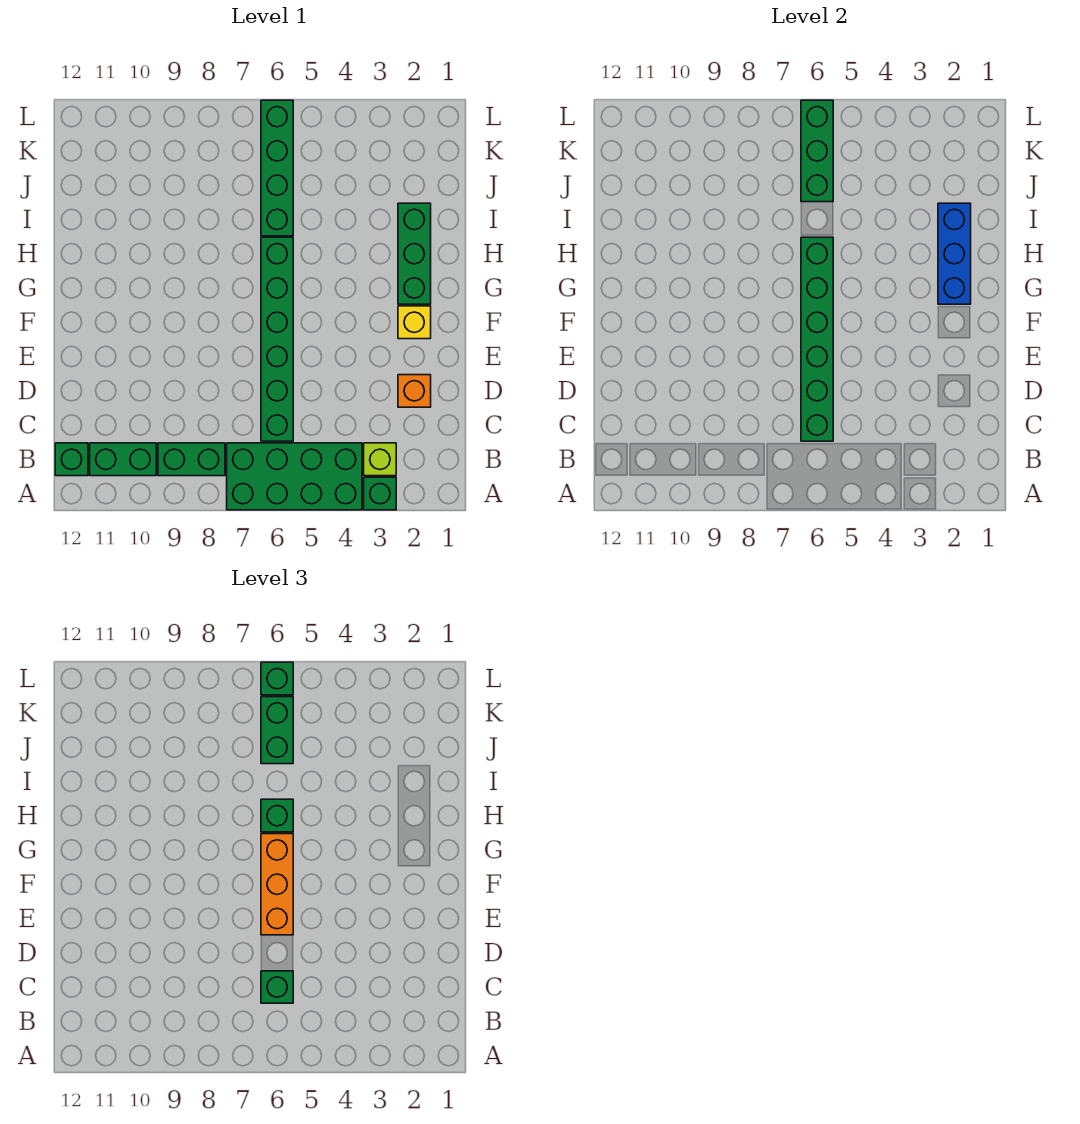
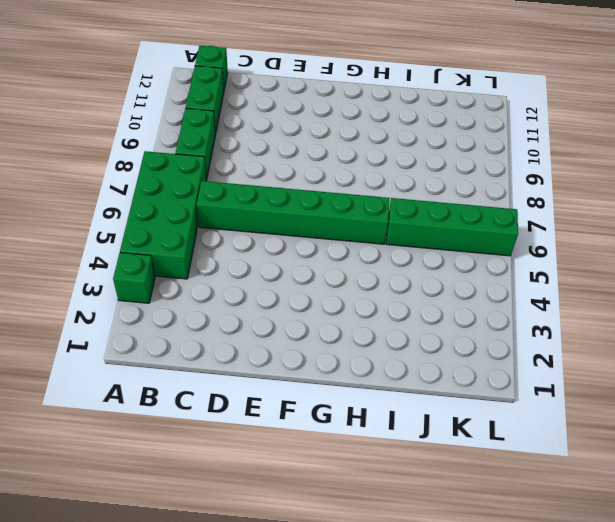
none -> lime brick B3 level 1
none -> orange brick D2 level 1
none -> yellow brick F2 level 1

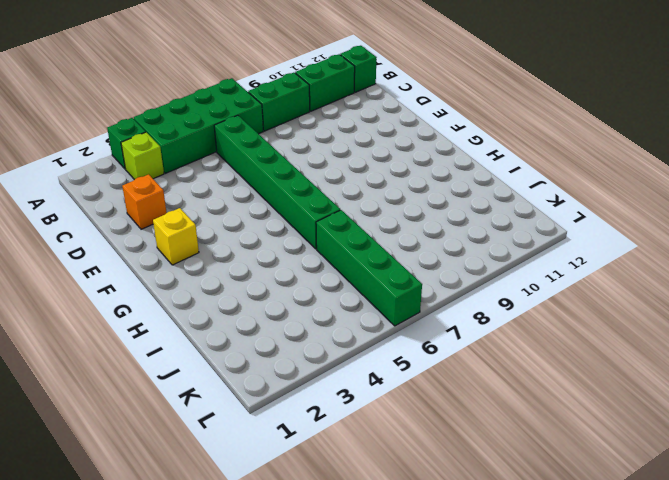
none -> green brick G2:I2 level 1
none -> green brick C6:H6 level 2
none -> blue brick G2:I2 level 2

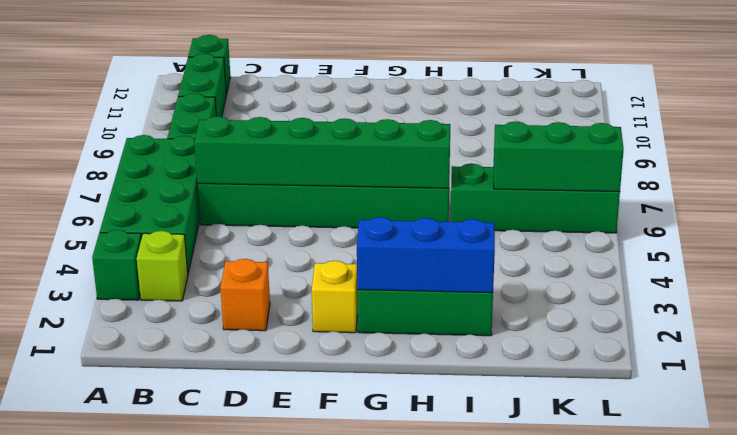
none -> green brick C6 level 3
none -> orange brick E6:G6 level 3
none -> green brick H6 level 3

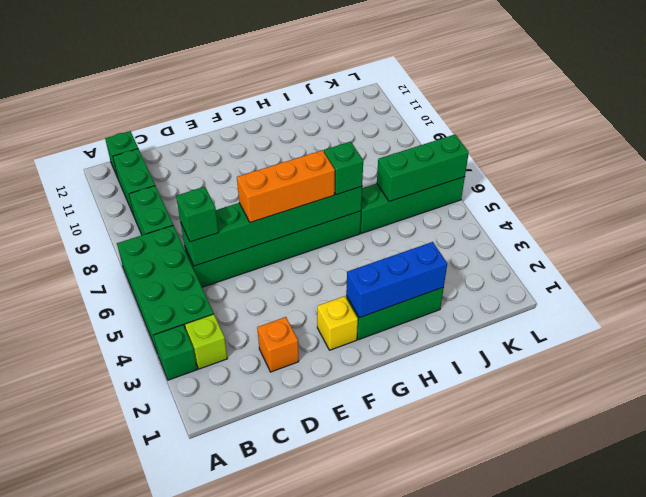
none -> green brick J6:K6 level 3
none -> green brick L6 level 3

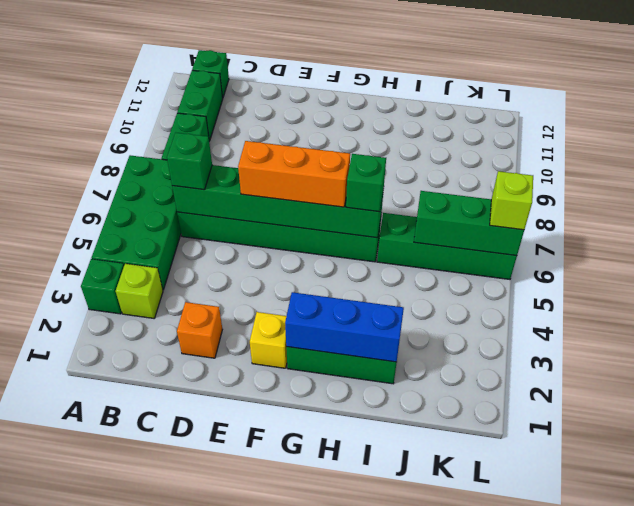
lime brick L6 level 3 -> green brick L6 level 3
none -> green brick J6:K6 level 3

